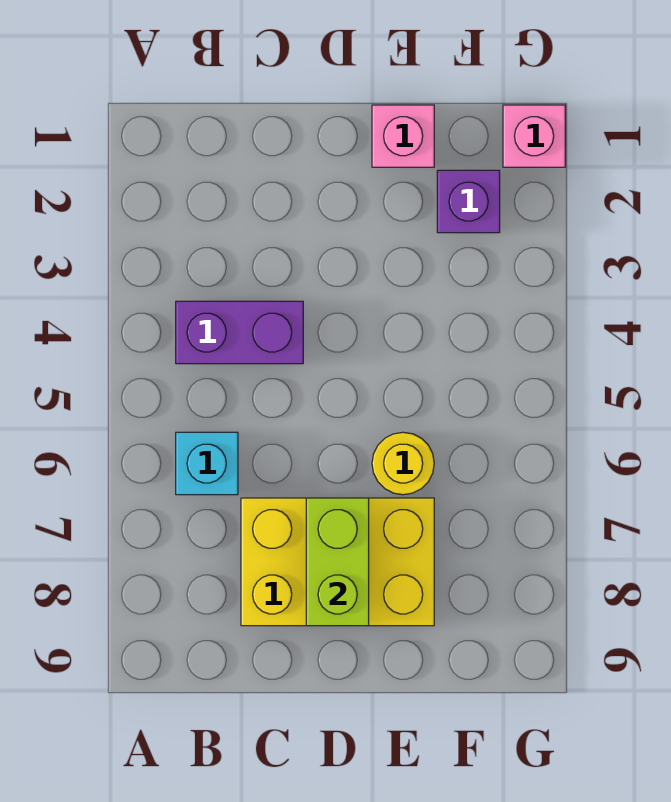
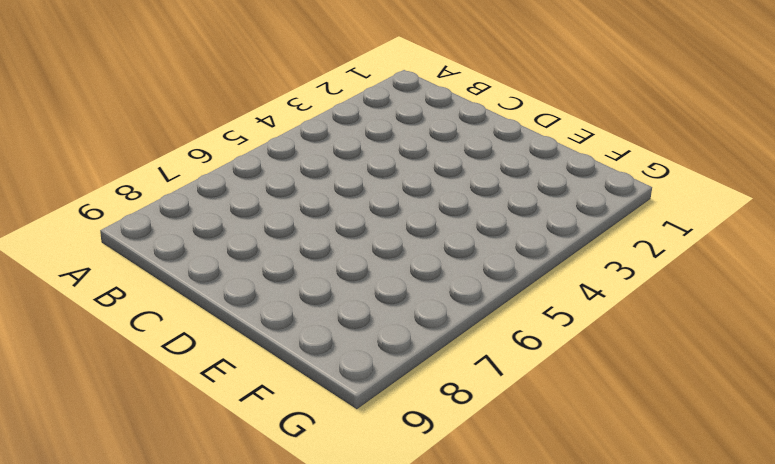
none -> purple brick B4:C4 level 1
none -> cyan brick B6 level 1

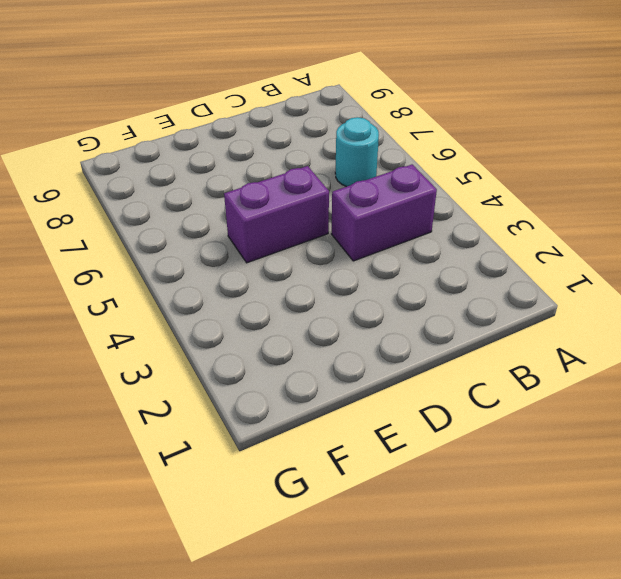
cyan round brick B6 level 1 -> cyan brick B6 level 1
purple brick D5:E5 level 1 -> none
none -> yellow brick C7:E8 level 1
none -> pink brick E1 level 1

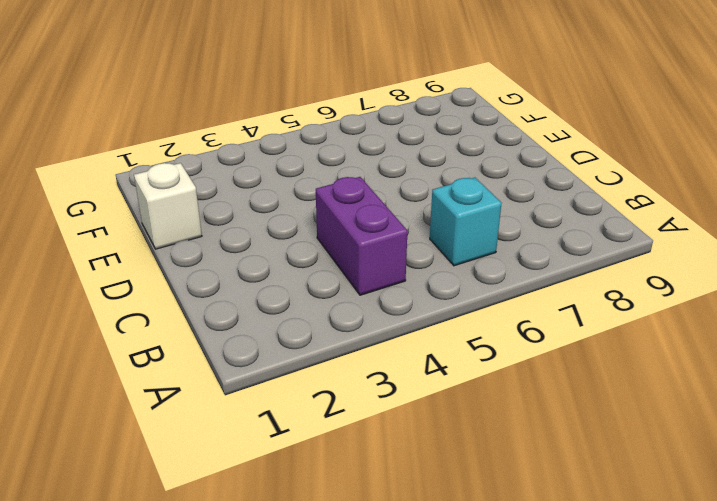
white brick E1 level 1 -> pink brick E1 level 1
none -> yellow brick C7:E8 level 1
none -> yellow round brick E6 level 1

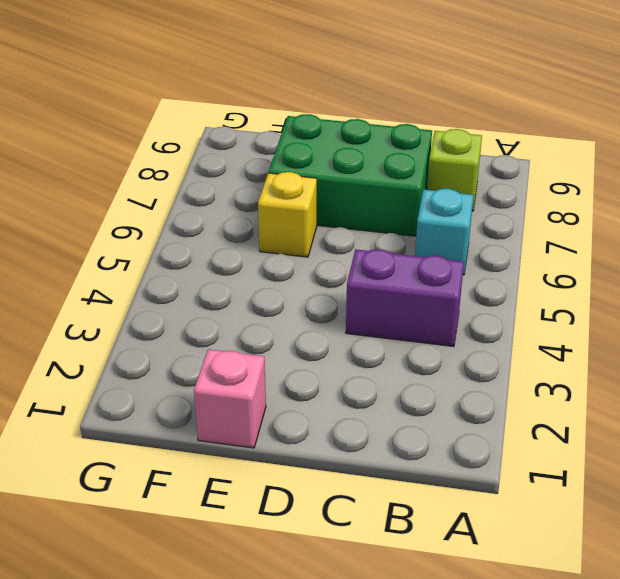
lime brick B8 level 1 -> none
green brick C7:E8 level 1 -> yellow brick C7:E8 level 1
yellow brick E6 level 1 -> yellow round brick E6 level 1
none -> purple brick F2 level 1
none -> pink brick G1 level 1

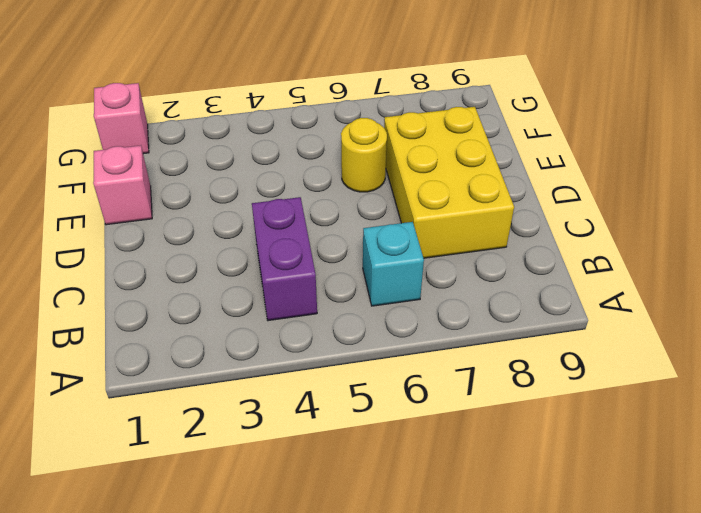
none -> purple brick F2 level 1
none -> lime brick D7:D8 level 2

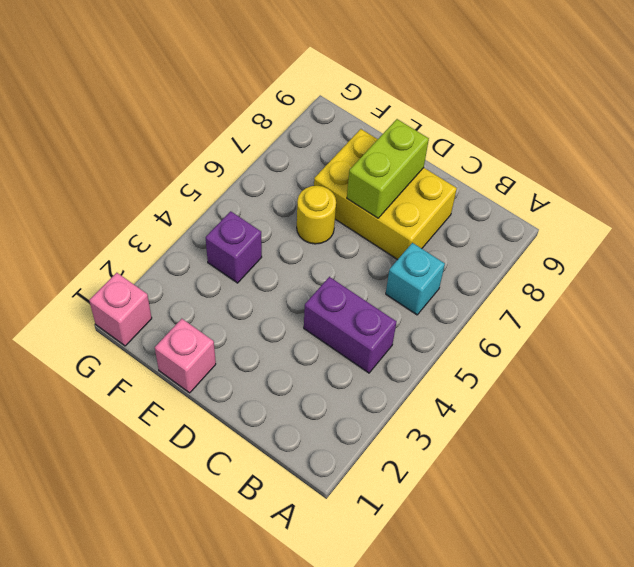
purple brick F4 level 1 -> purple brick F2 level 1

